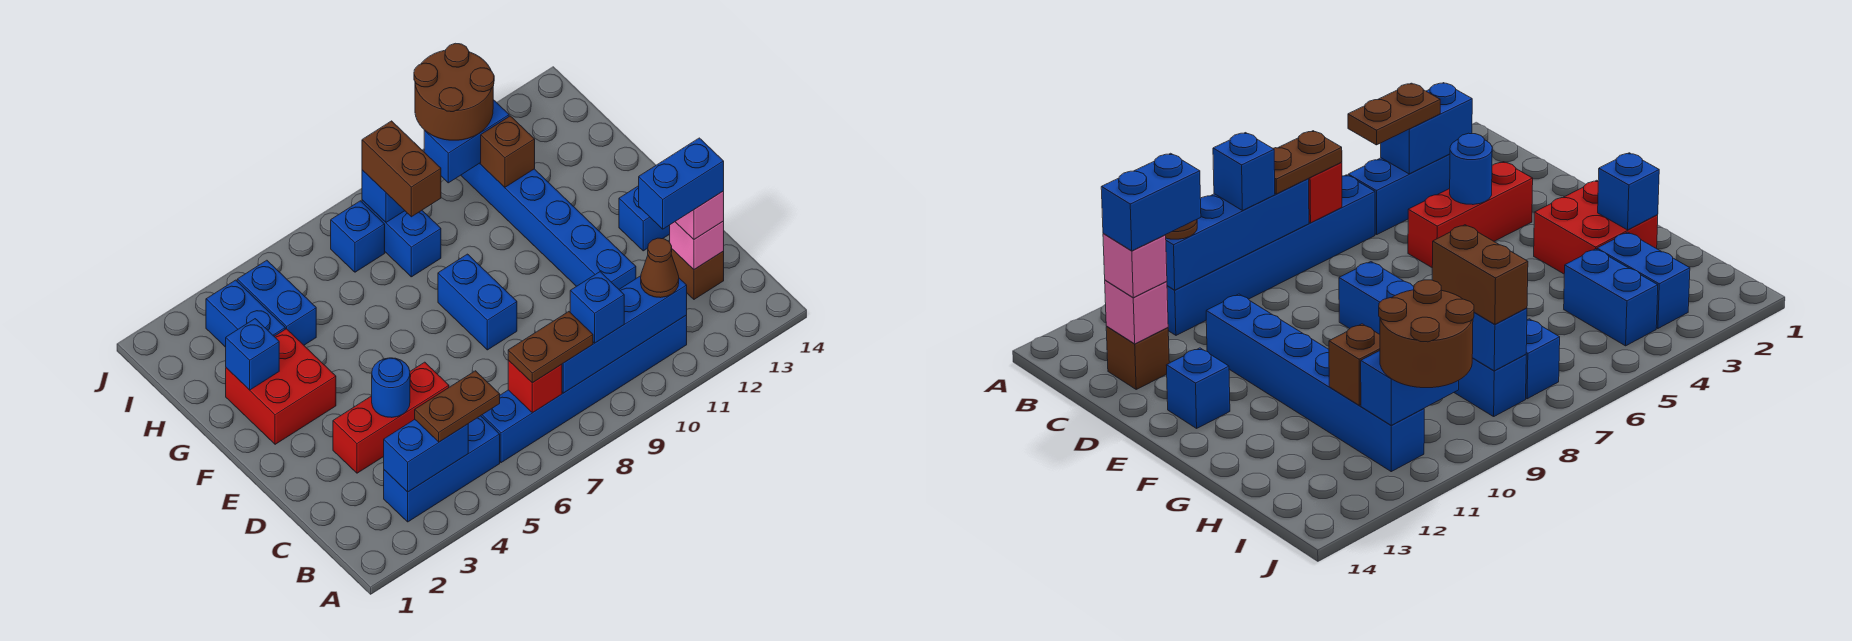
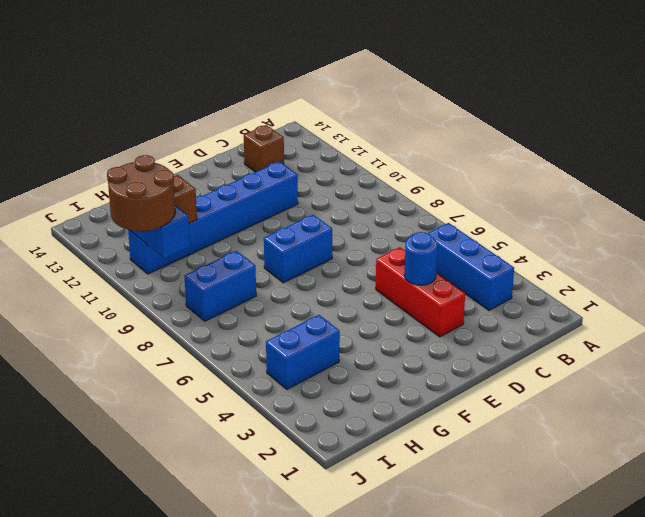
none -> blue brick B6:B11 level 1
none -> blue brick E13 level 1
none -> red brick F2:G3 level 1

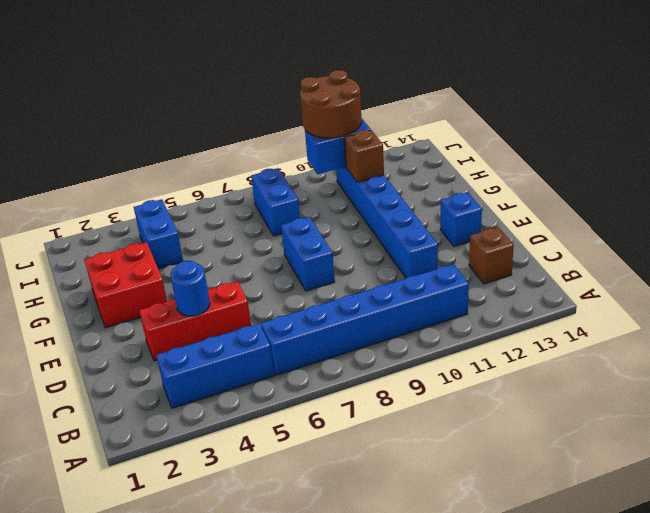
none -> blue brick H3:I3 level 1
none -> blue brick I7 level 1
none -> blue brick B3:B4 level 2

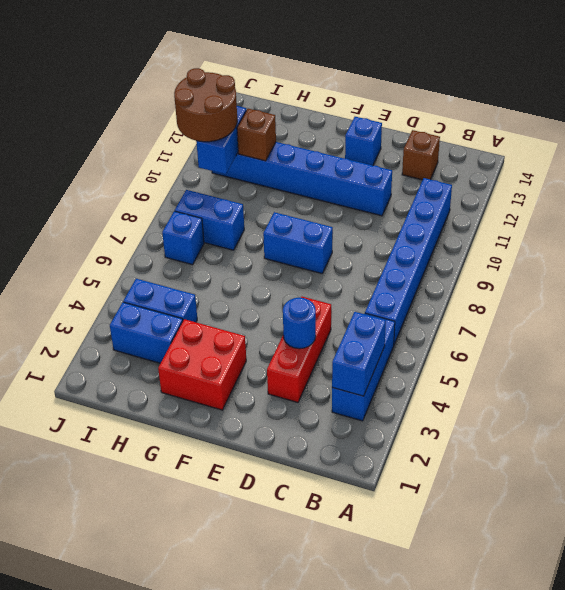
none -> red brick B7 level 2
none -> blue brick B8:B11 level 2
none -> pink brick C13 level 2

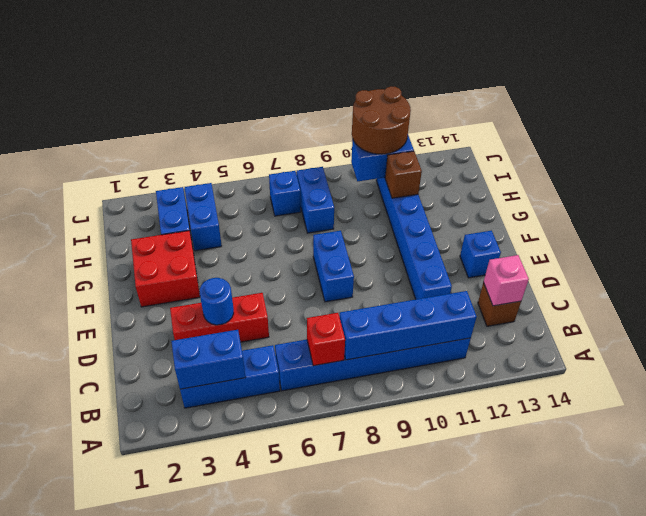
none -> blue brick G2 level 2
none -> blue brick I8 level 2
none -> brown plate B4:B5 level 3

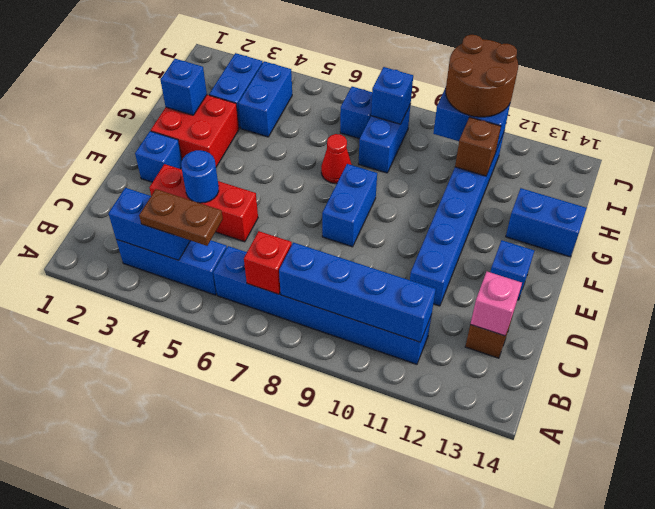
blue brick E2 level 1 -> blue brick B9 level 3
red cone G7 level 1 -> none
blue brick G13:G14 level 1 -> blue brick C12:C13 level 4
none -> brown plate B7:B8 level 3
none -> brown cone B11 level 3
none -> pink brick C13 level 3

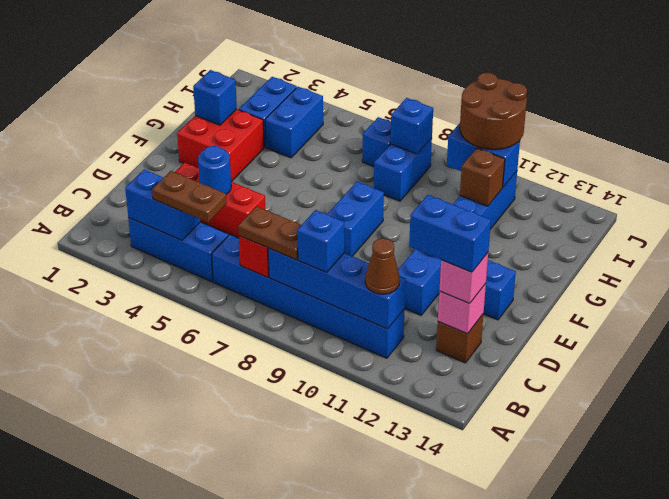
none -> brown brick H8:I8 level 3

